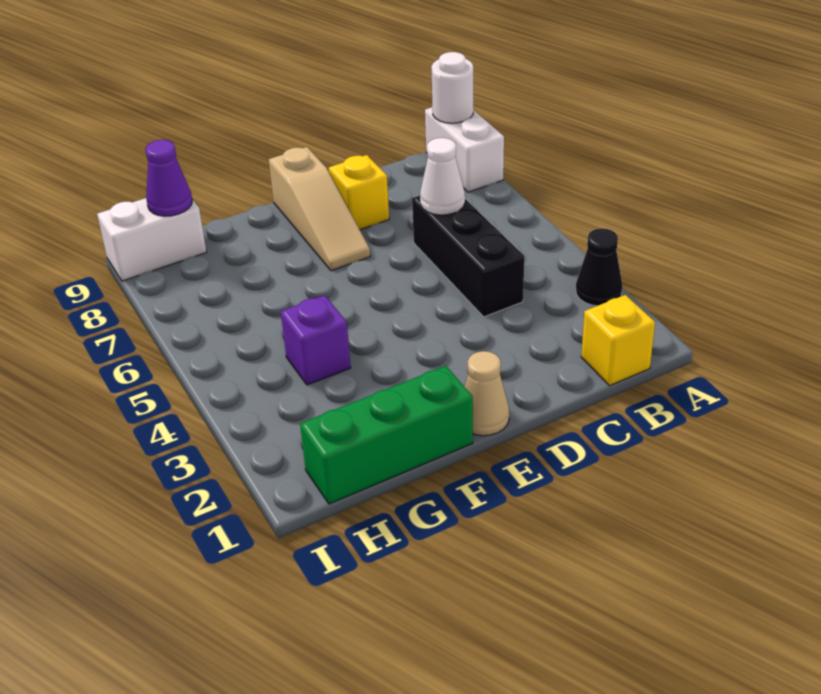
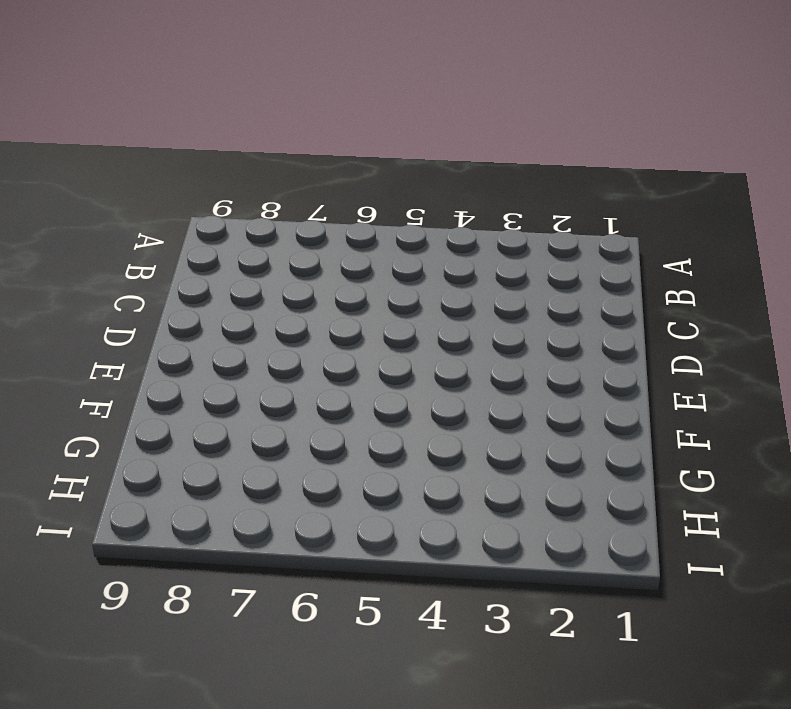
none -> black cone A3 level 1
none -> white brick A8:A9 level 1
none -> yellow brick B1 level 1

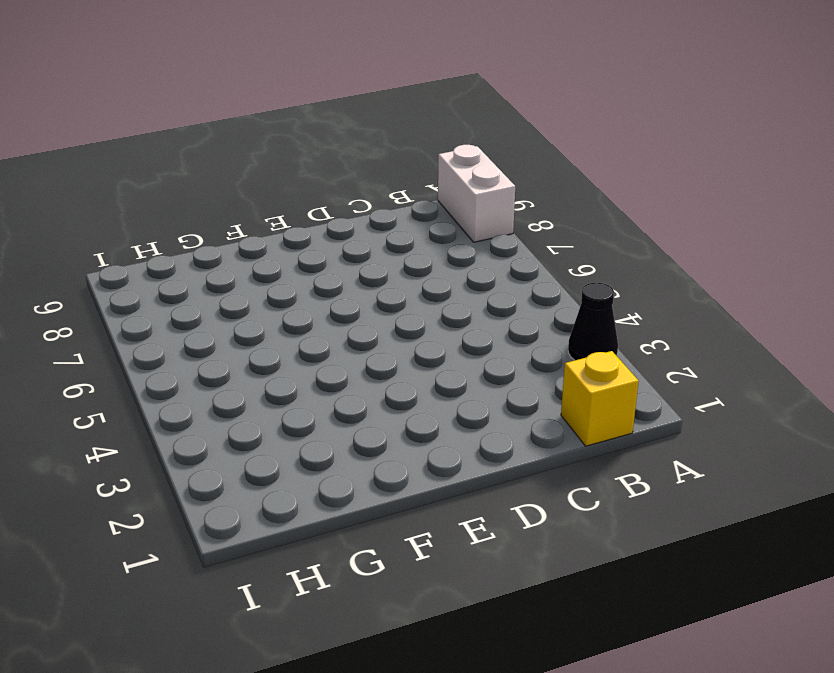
none -> black brick C4:C6 level 1
none -> yellow brick D8 level 1
none -> tan cone E1 level 1

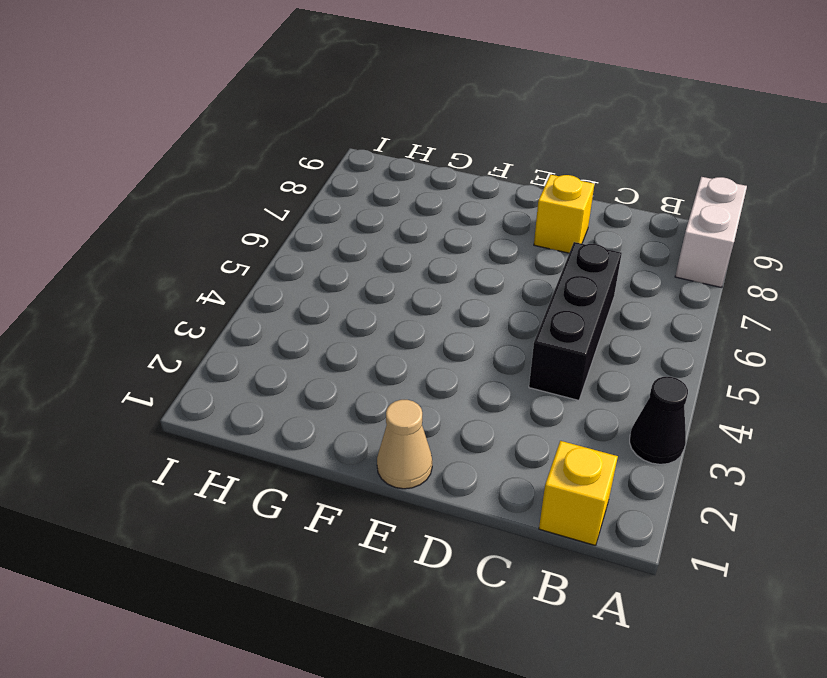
none -> tan slope E7:E9 level 1 top 9
none -> green brick F1:H1 level 1
none -> purple brick G4 level 1

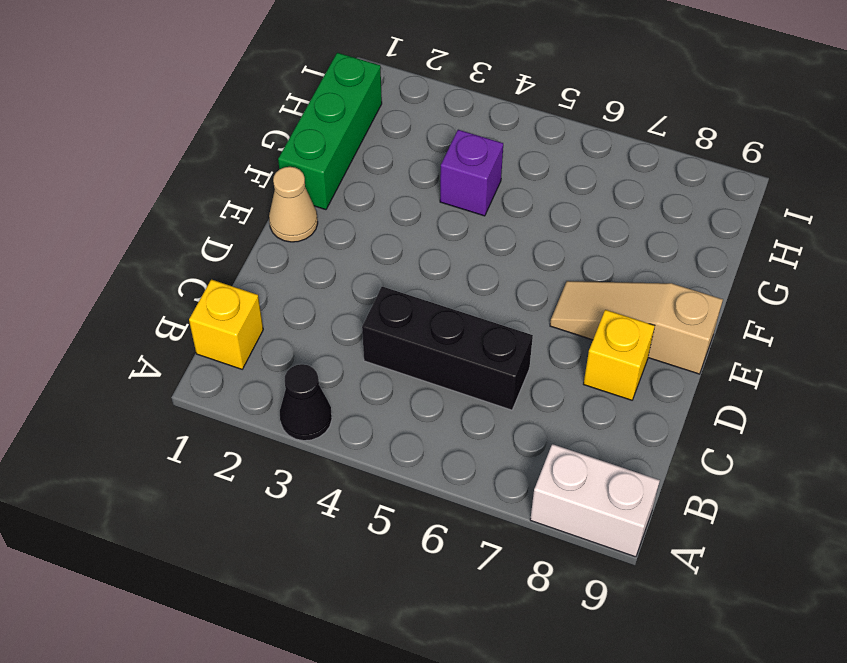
none -> white brick H9:I9 level 1
none -> white round brick A9 level 2
none -> white cone C6 level 2

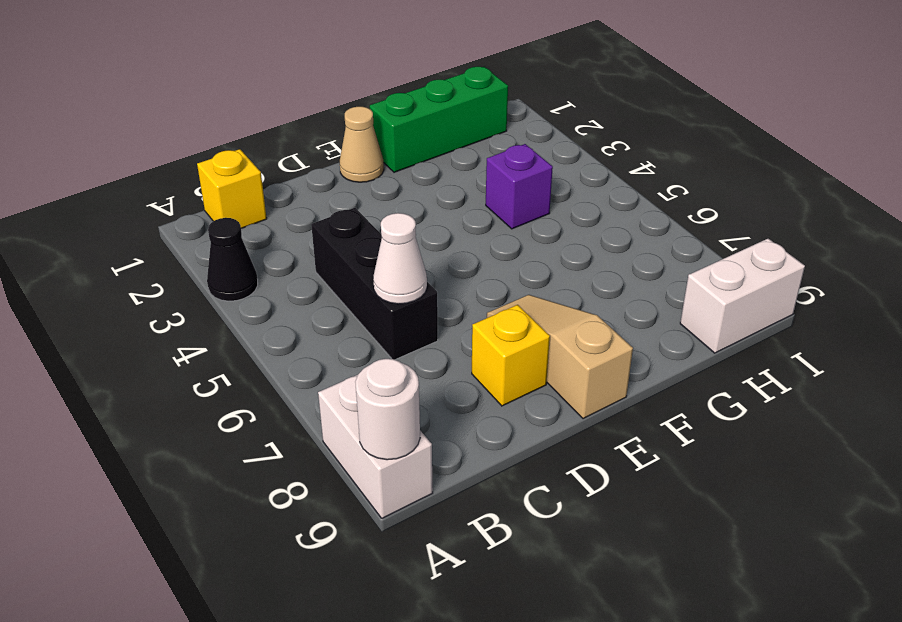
none -> purple cone H9 level 2

